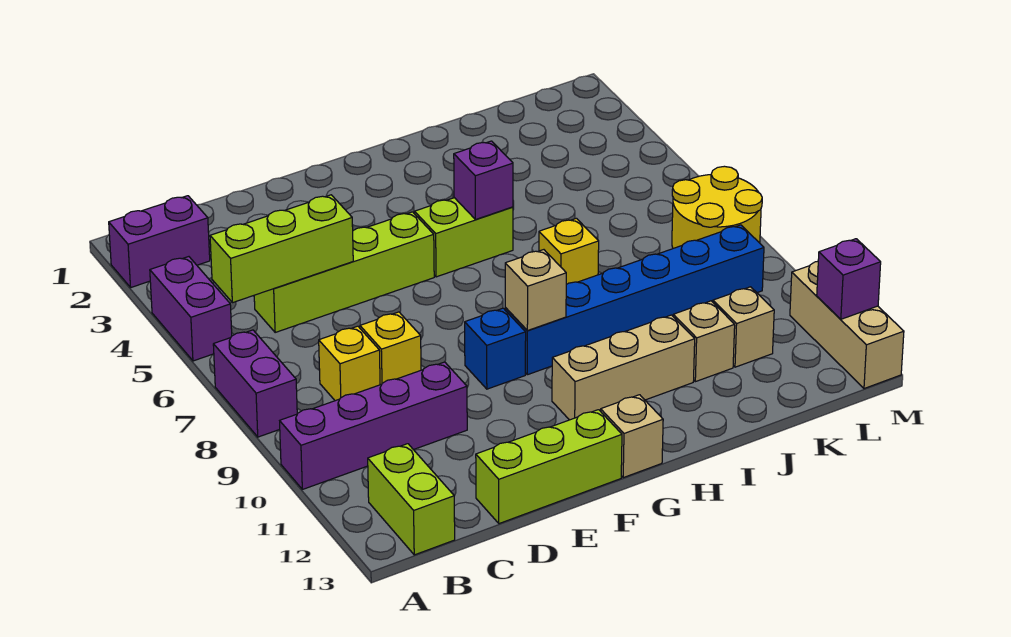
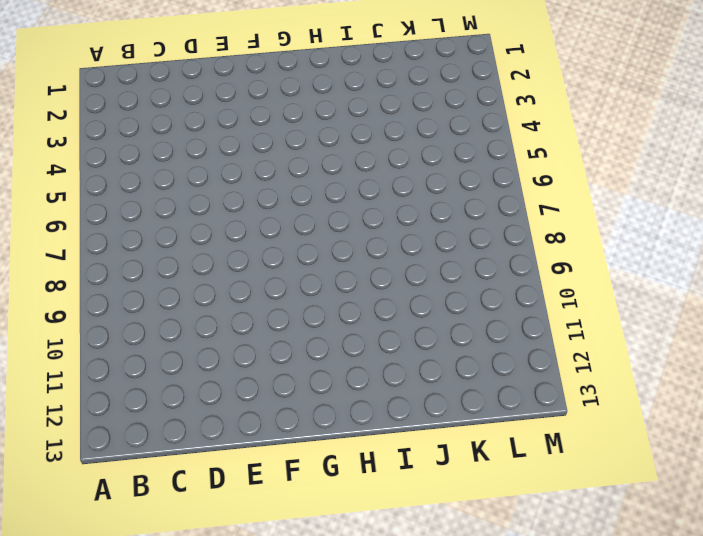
none -> purple brick A2:B2 level 1
none -> purple brick A4:A5 level 1
none -> purple brick A7:A8 level 1

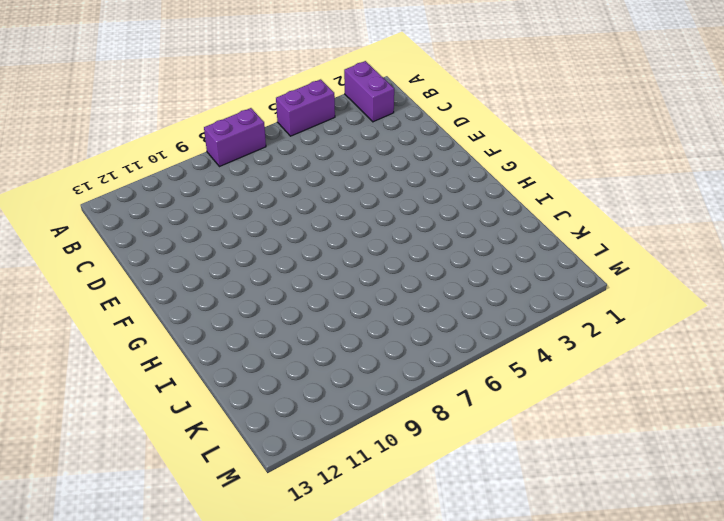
none -> purple brick A10:D10 level 1
none -> lime brick B12:B13 level 1
none -> lime brick C5:F5 level 1

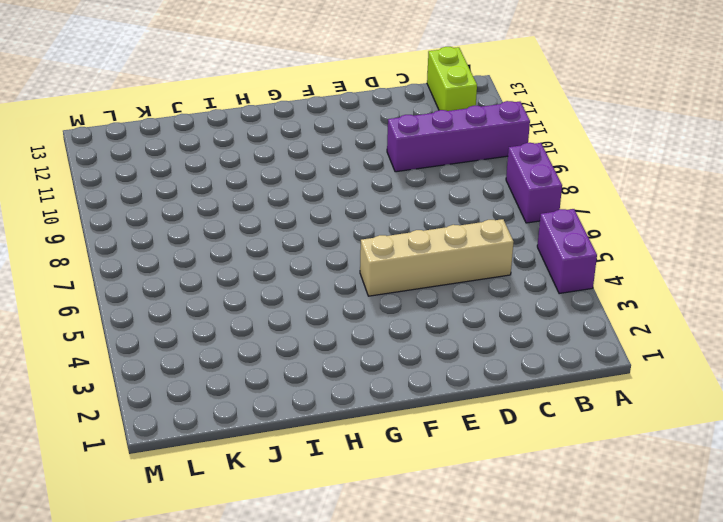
tan brick C5:F5 level 1 -> lime brick C5:F5 level 1
none -> purple brick A2:B2 level 1
none -> yellow brick C8 level 1
none -> yellow brick D8 level 1

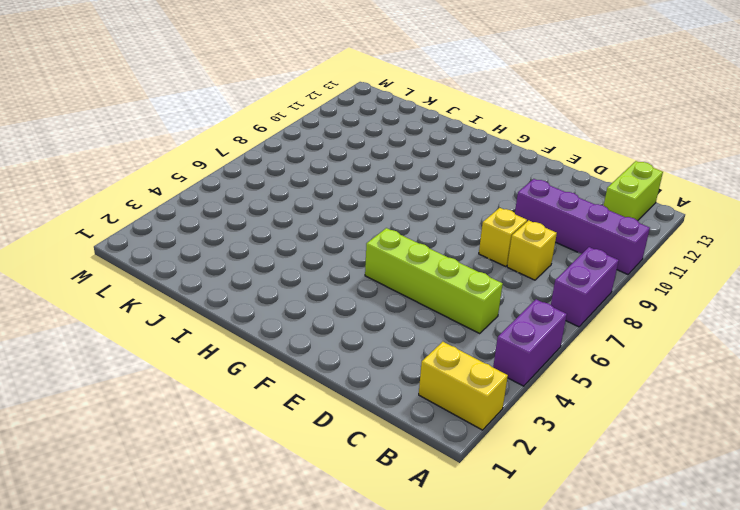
yellow brick A2:B2 level 1 -> purple brick A2:B2 level 1
none -> lime brick D13:F13 level 1
none -> blue brick F9 level 1
none -> lime brick G5:H5 level 1

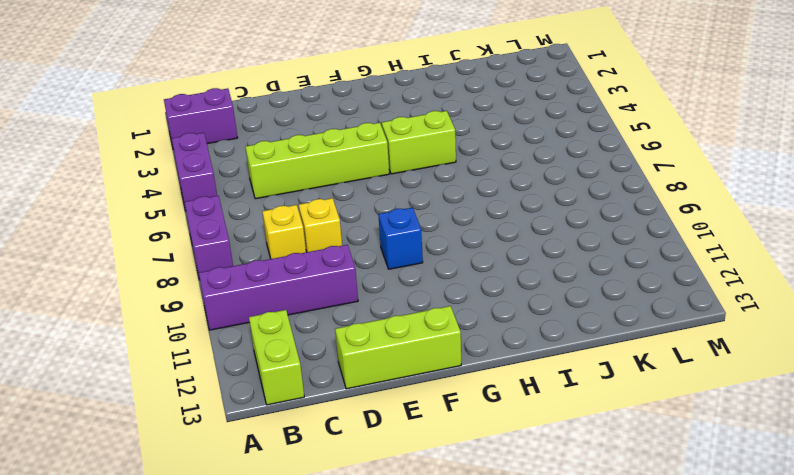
none -> blue brick G9:L9 level 1
none -> tan brick G11:I11 level 1
none -> tan brick G13 level 1

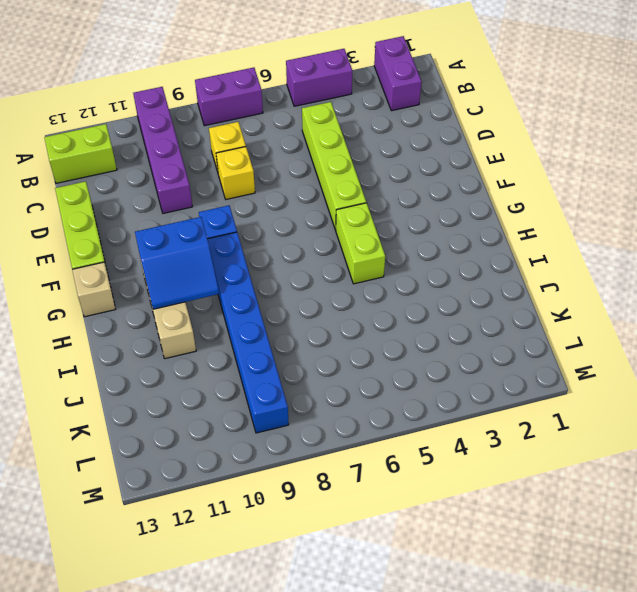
blue slope G10:H11 level 2 top G -> none
none -> yellow brick I7 level 1
none -> tan brick J11 level 1
none -> tan brick K11 level 1

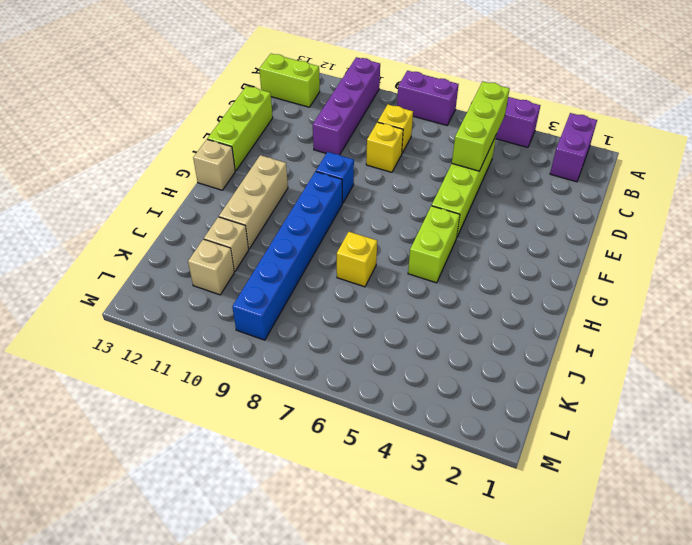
none -> yellow round brick L7:M8 level 1
none -> tan brick M11:M13 level 1
none -> tan brick G9 level 2

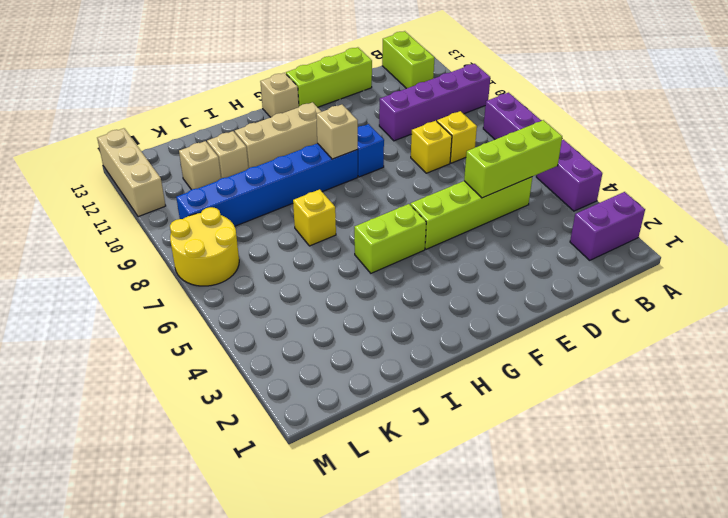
none -> purple brick H5 level 2
none -> purple brick M12 level 2

